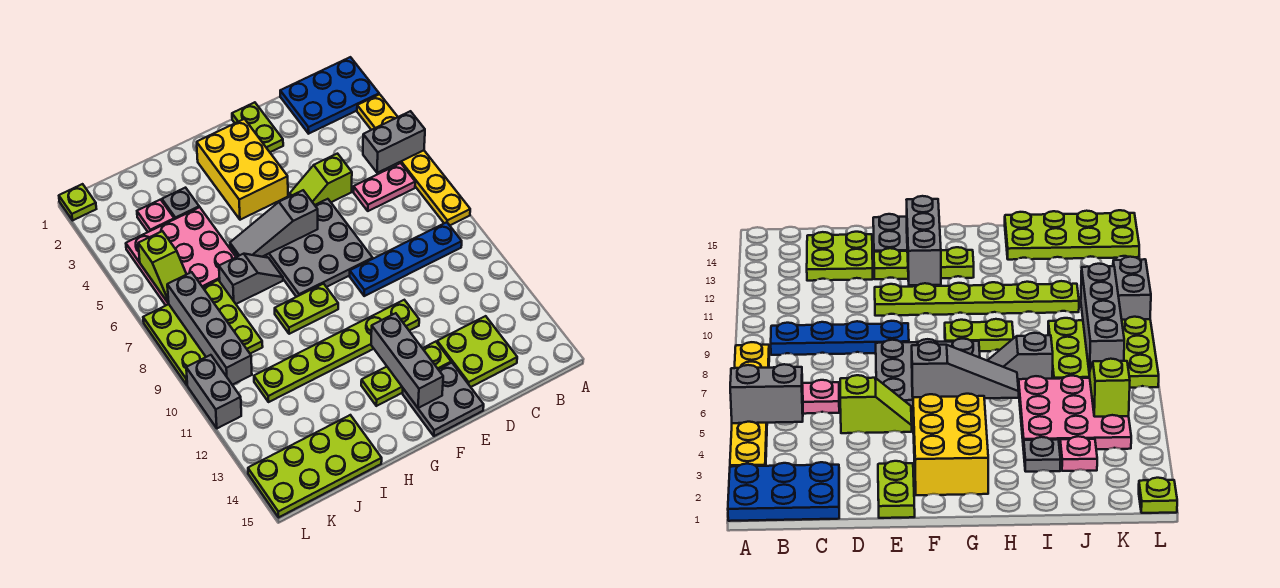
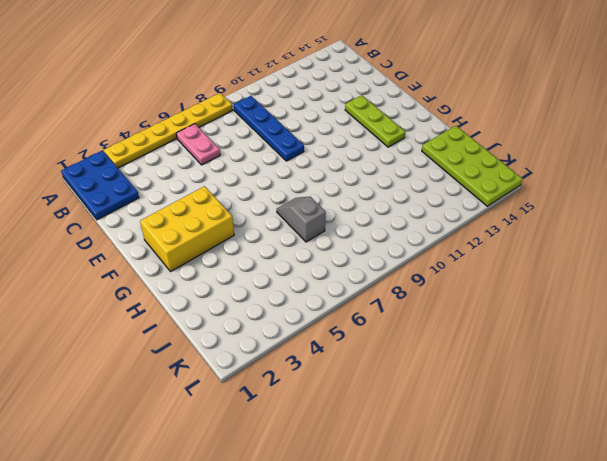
none -> lime plate C13:D14 level 1
none -> lime slope D5:E5 level 1 top D
none -> lime plate E1:E2 level 1

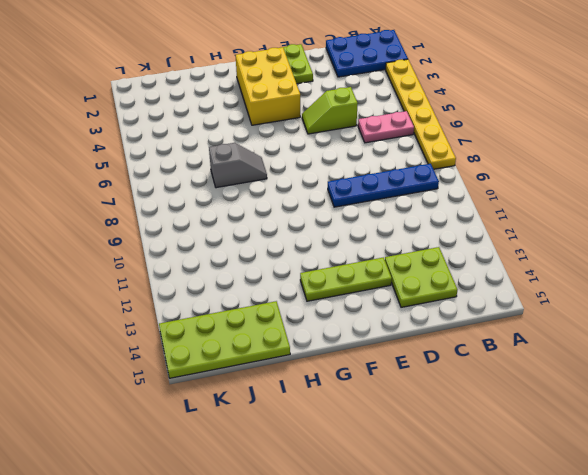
none -> grey plate E6:G8 level 1
none -> lime plate E11:J11 level 1
none -> grey plate E14:F15 level 1

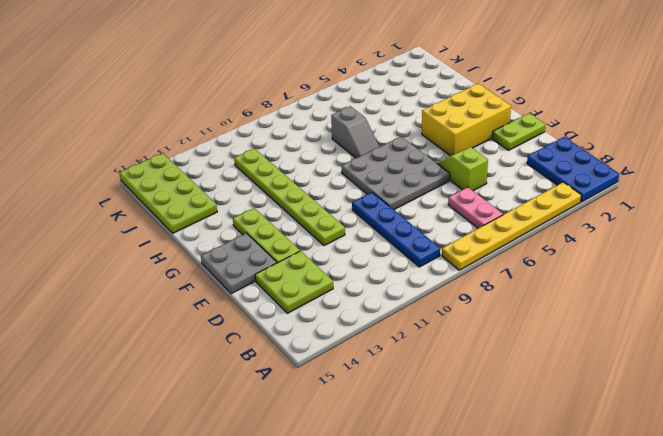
none -> lime plate G9:H9 level 1
none -> grey plate I3 level 1
none -> pink plate I4:K6 level 1

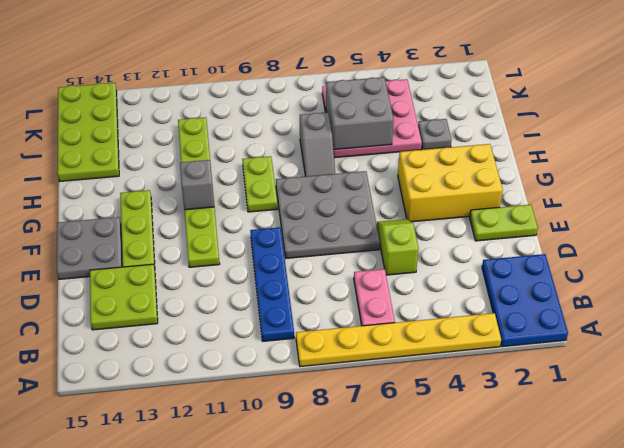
grey brick G11 level 2 -> none
grey brick I5:J6 level 2 -> none
none -> pink plate J3 level 1
none -> lime plate J7:L9 level 1
none -> lime plate L1 level 1

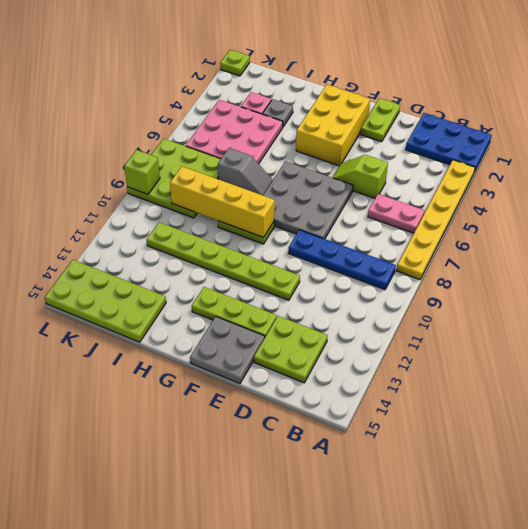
yellow brick G9:J9 level 2 -> none
lime brick L9 level 2 -> none
none -> grey brick L10:L11 level 1
none -> grey brick A5:B5 level 2
none -> grey slope F6:H6 level 2 top F

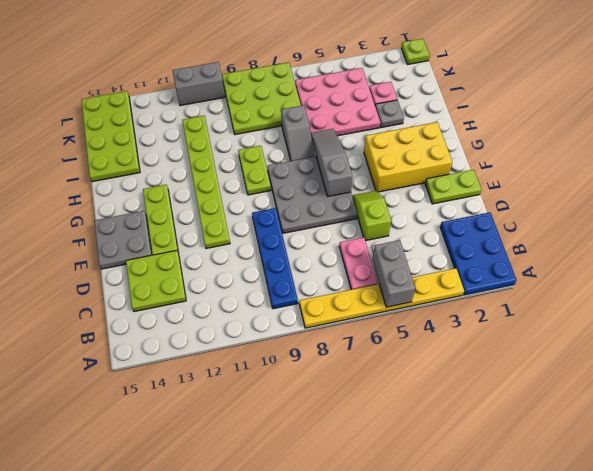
none -> grey brick F12:F14 level 2
none -> lime slope K5:K6 level 2 top 5
none -> grey brick K7:K10 level 2

